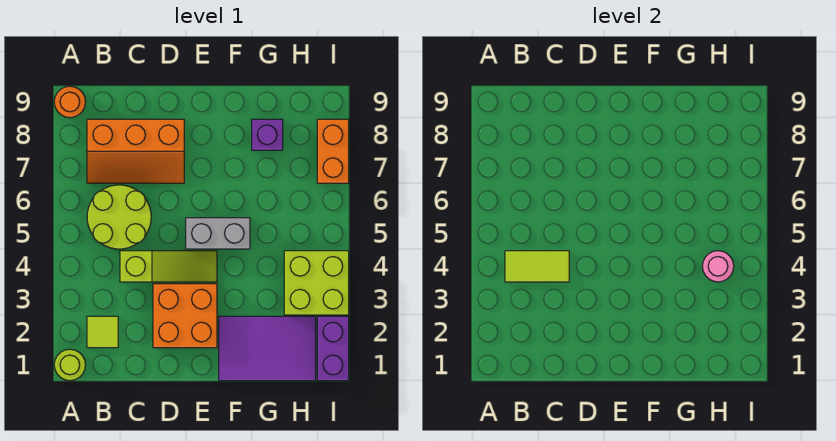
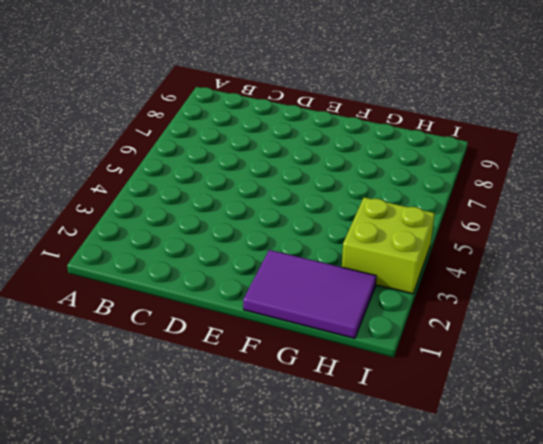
none -> lime round brick A1 level 1
none -> orange round brick A9 level 1
none -> lime tile B2 level 1

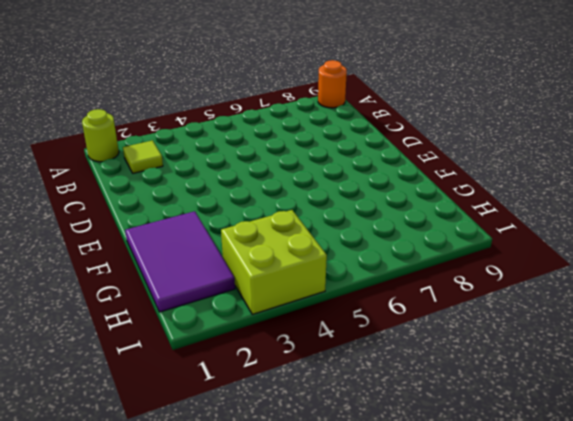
none -> lime round brick B5:C6 level 1
none -> orange slope B7:D8 level 1 top 8
none -> lime slope C4:E4 level 1 top C

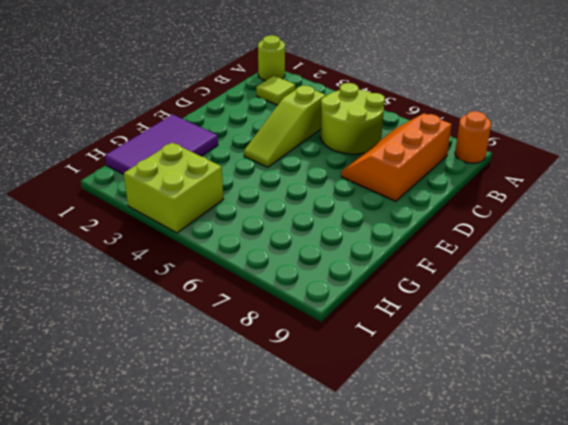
none -> orange brick D2:E3 level 1
none -> grey brick E5:F5 level 1
none -> purple brick G8 level 1

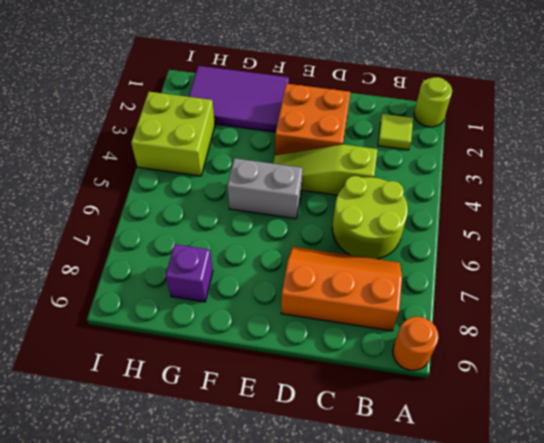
none -> purple brick I1:I2 level 1
none -> orange brick I7:I8 level 1
none -> lime tile B4:C4 level 2

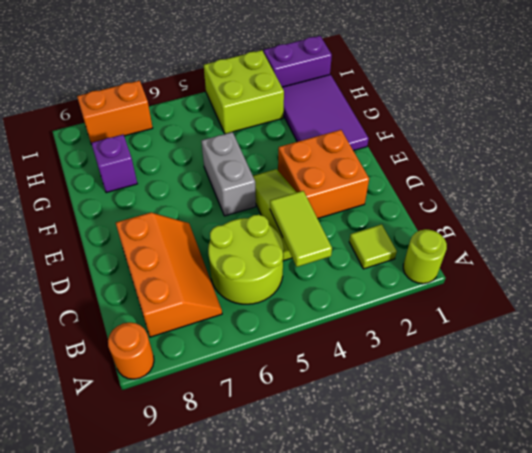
none -> pink round brick H4 level 2

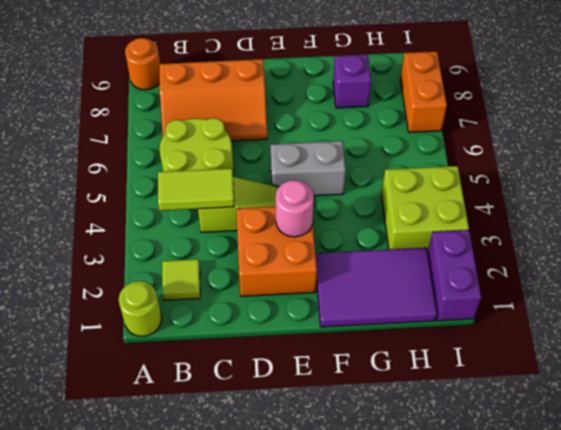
pink round brick E3 level 2 -> pink round brick H4 level 2

